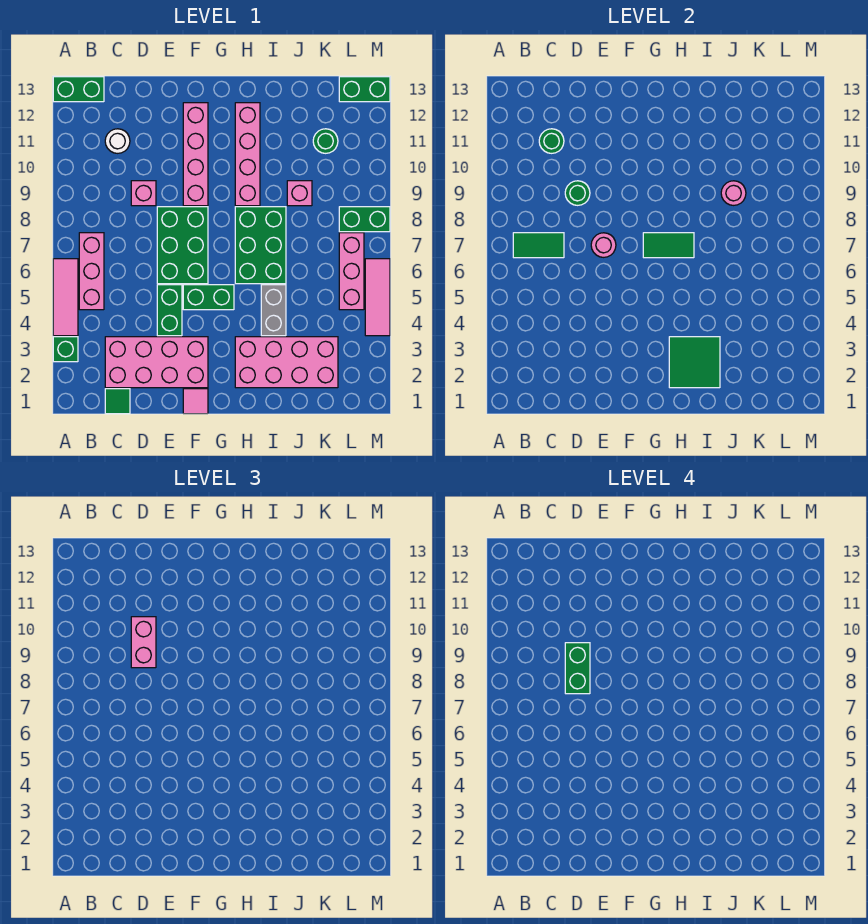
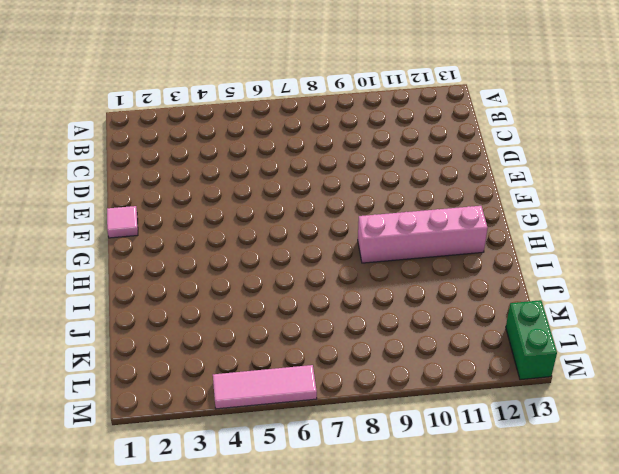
none -> green brick A3 level 1
none -> pink tile A4:A6 level 1
none -> green brick A13:B13 level 1
none -> pink brick B5:B7 level 1

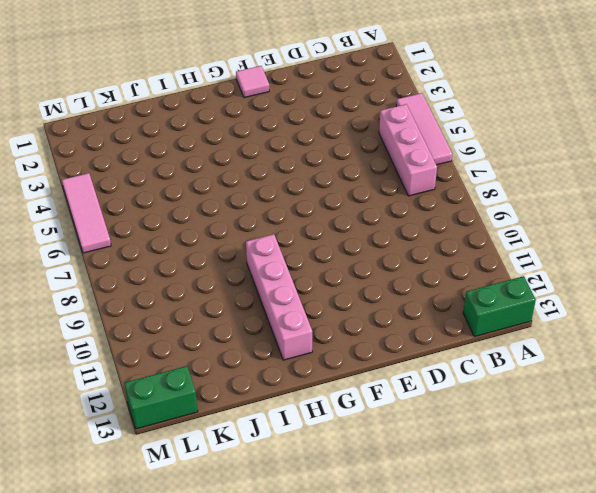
none -> green brick A3 level 1
none -> green tile C1 level 1
none -> pink brick C2:F3 level 1
none -> white round brick C11 level 1

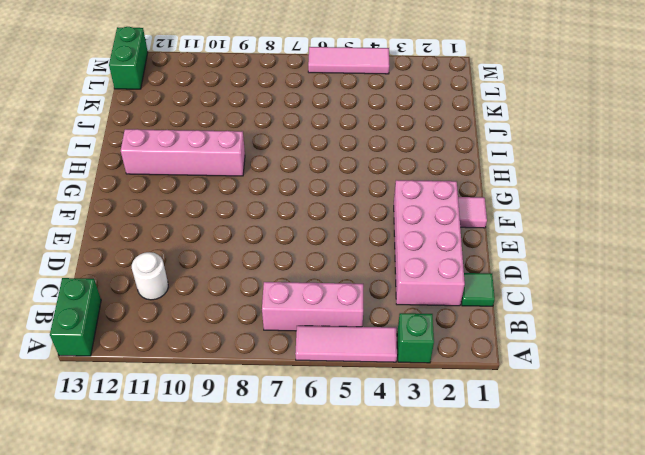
none -> pink brick D9 level 1
none -> green brick E4:E5 level 1
none -> green brick E6:F8 level 1
none -> green brick F5:G5 level 1

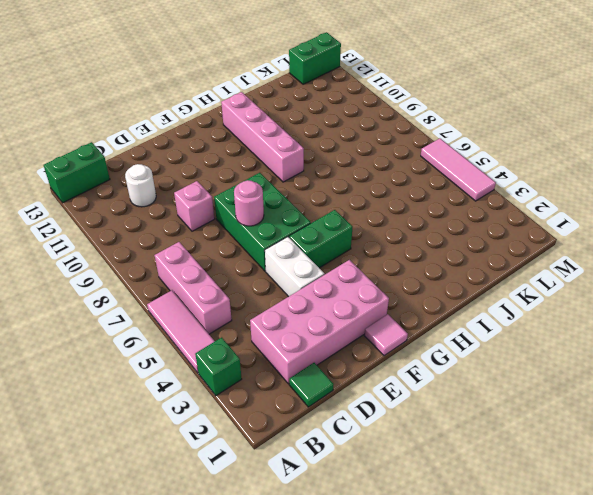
white brick E4:E5 level 1 -> green brick E4:E5 level 1
none -> pink brick F9:F12 level 1
none -> pink brick H2:K3 level 1
none -> green brick H6:I8 level 1
none -> grey brick I4:I5 level 1

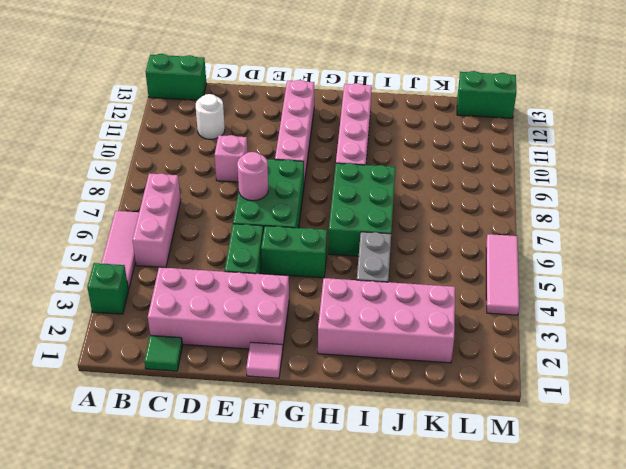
none -> pink brick J9 level 1
none -> green round brick K11 level 1
none -> pink brick L5:L7 level 1
none -> green brick L8:M8 level 1

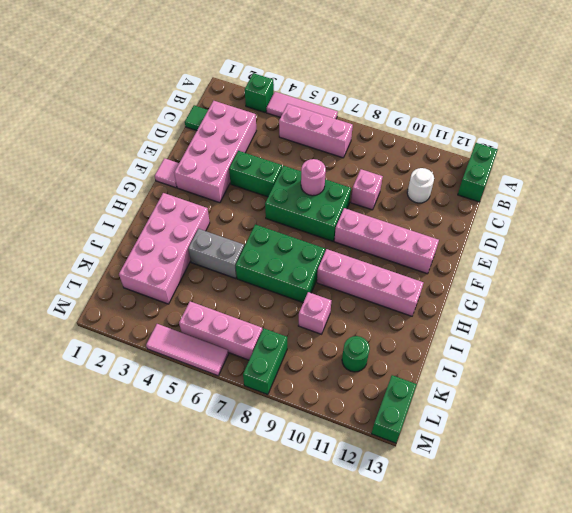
none -> green brick F5:G5 level 1
none -> green tile B7:C7 level 2
none -> green round brick C11 level 2
none -> green round brick D9 level 2

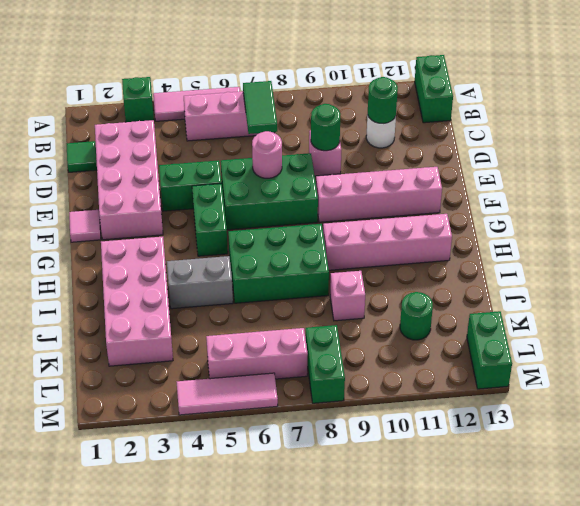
none -> green tile G7:H7 level 2
none -> green tile H2:I3 level 2
none -> pink round brick J9 level 2
none -> pink brick D9:D10 level 3

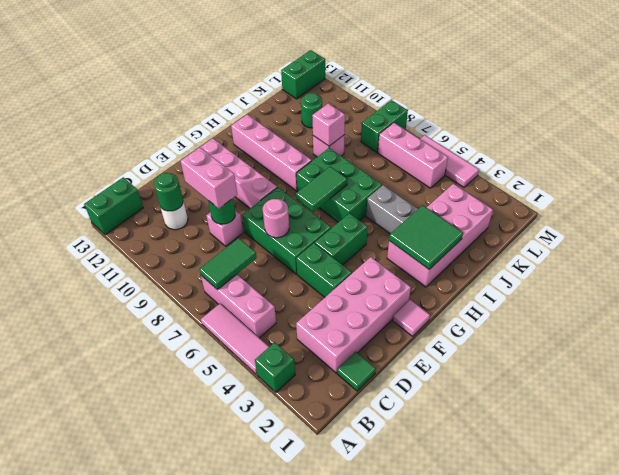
pink brick J9 level 2 -> pink round brick J9 level 2
none -> green brick D8:D9 level 4

